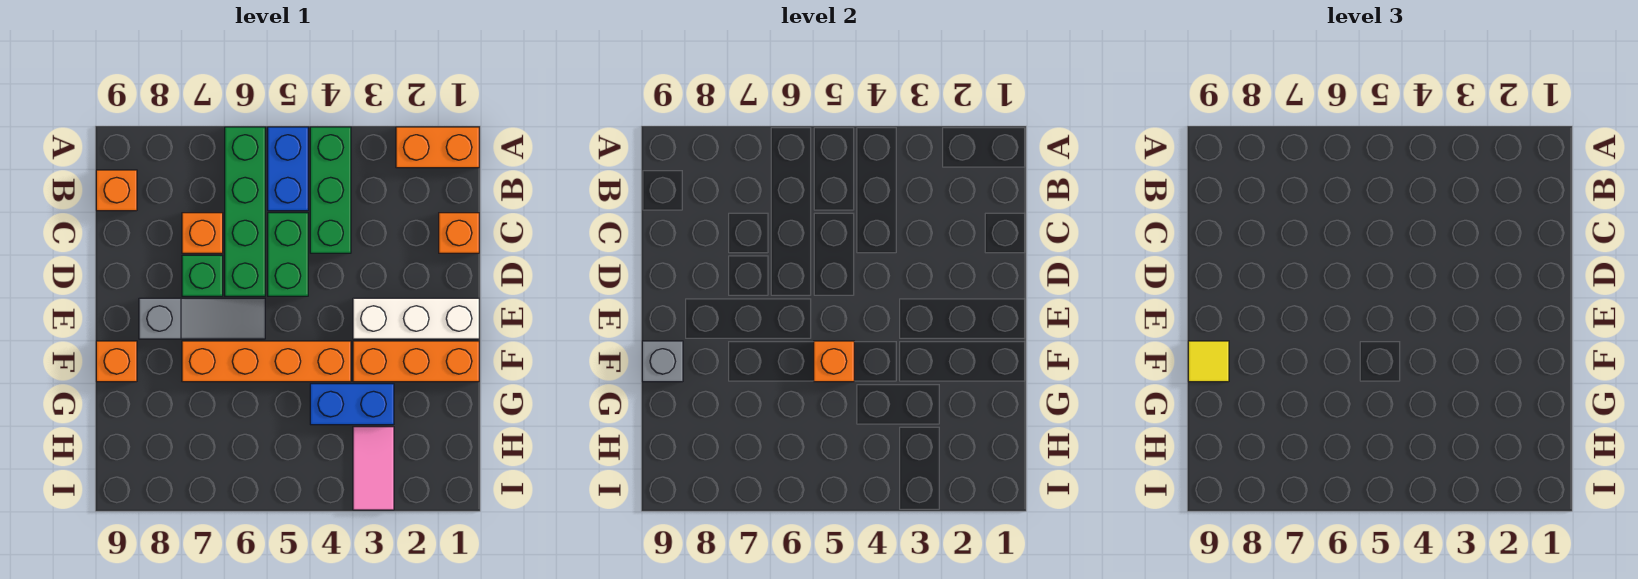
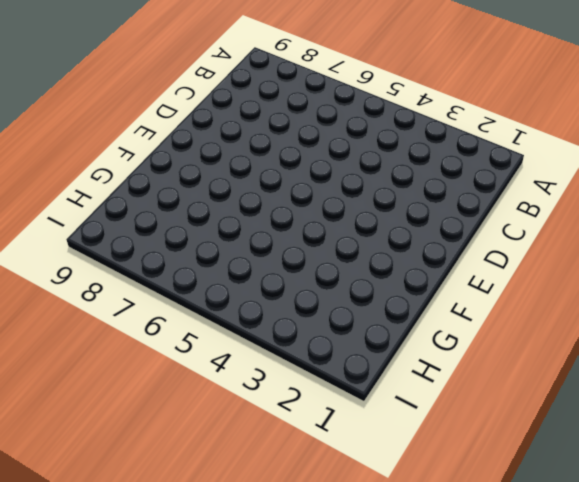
none -> orange brick A1:A2 level 1
none -> green brick A4:C4 level 1
none -> blue brick A5:B5 level 1

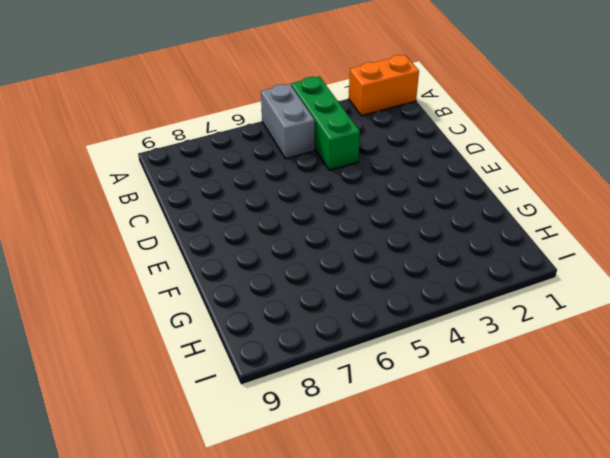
grey brick A5:B5 level 1 -> blue brick A5:B5 level 1
none -> green brick A6:D6 level 1
none -> orange brick B9 level 1
none -> orange brick C1 level 1

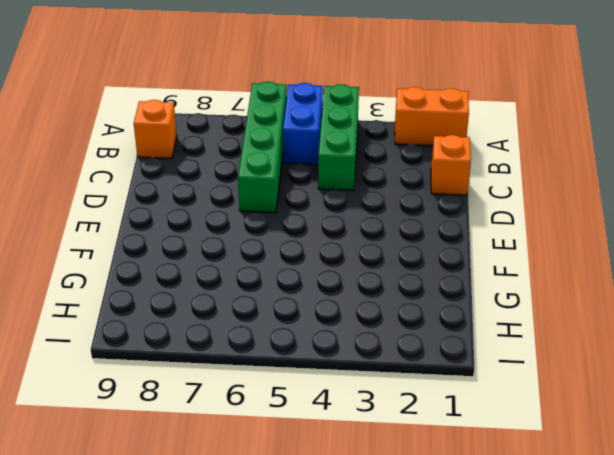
none -> green brick C5:D5 level 1
none -> orange brick C7 level 1
none -> green brick D7 level 1

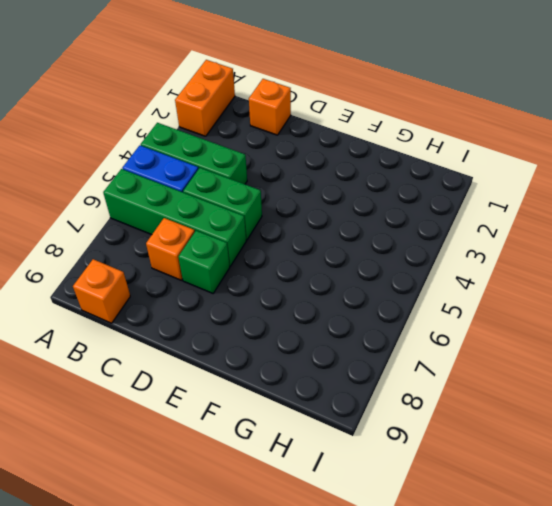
none -> white brick E1:E3 level 1
none -> grey slope E6:E8 level 1 top 8
none -> orange brick F1:F3 level 1

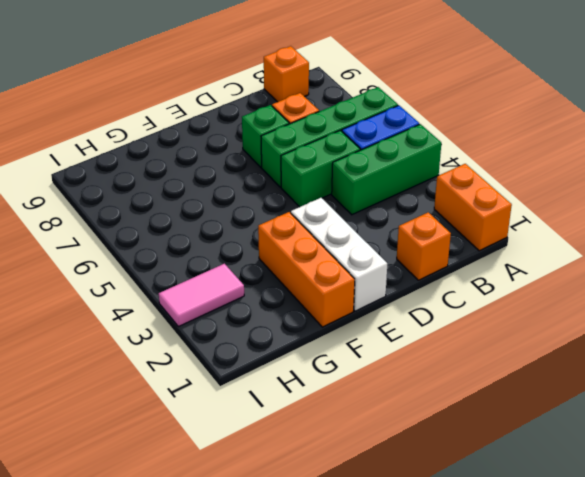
none -> grey slope E6:E8 level 1 top 8
none -> orange brick F4:F7 level 1
none -> orange brick F9 level 1

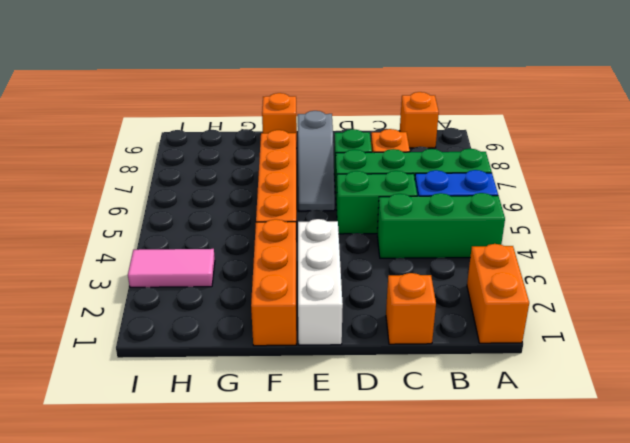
none -> blue brick G3:G4 level 1
none -> orange brick F5 level 2
none -> grey brick F9 level 2

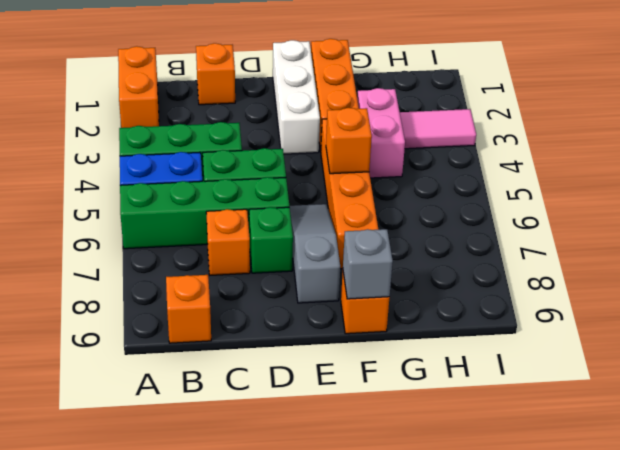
pink brick G3:G4 level 1 -> blue brick G3:G4 level 1
none -> yellow tile F9 level 3

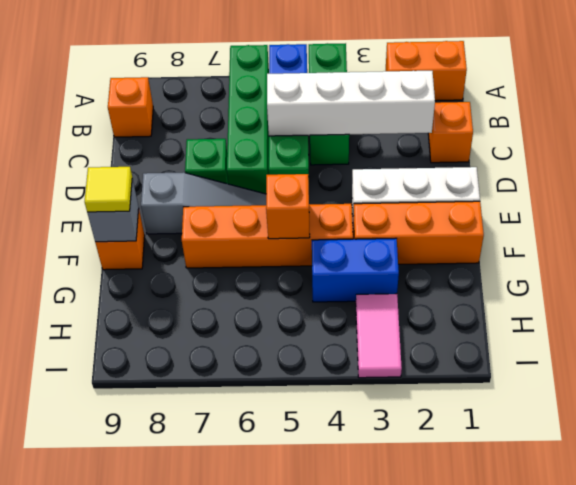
white brick C2:C5 level 2 -> none
none -> orange brick C7 level 1

